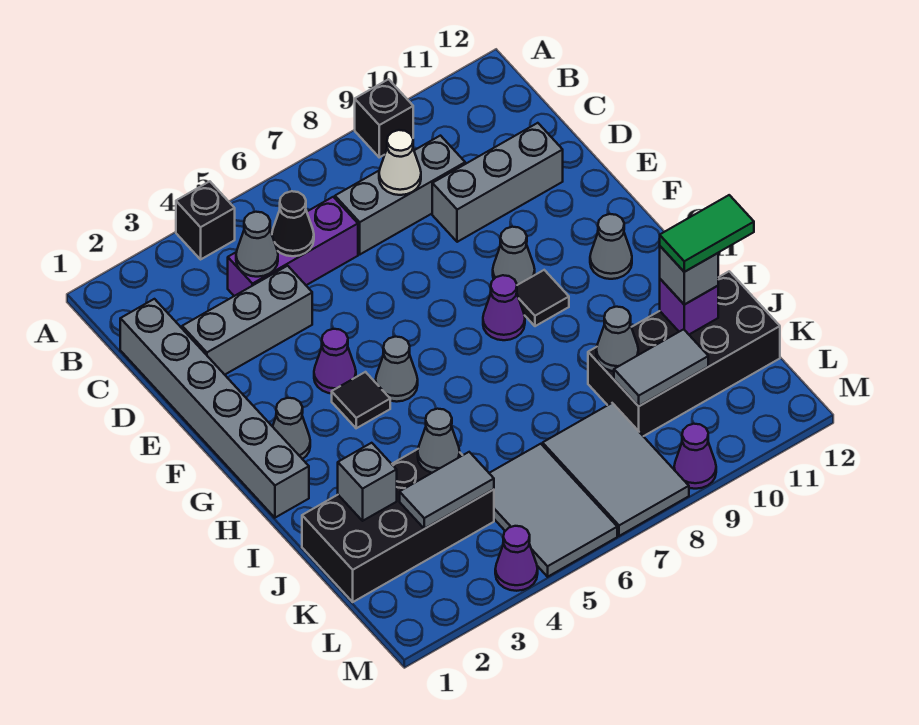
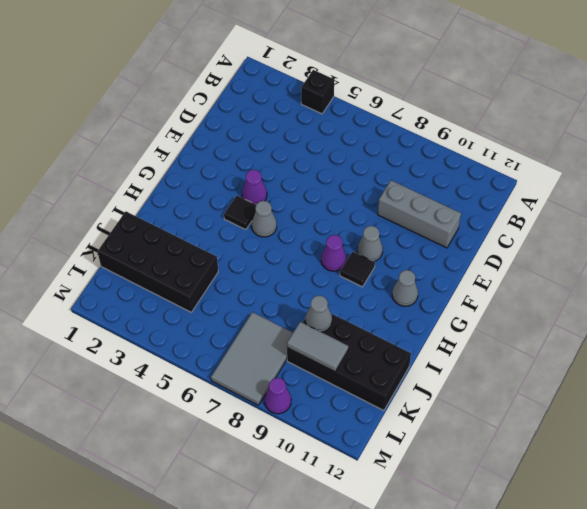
none -> black brick A9 level 1
none -> grey brick C1:H1 level 1
none -> purple brick C4:C6 level 1
none -> grey brick C7:C9 level 1

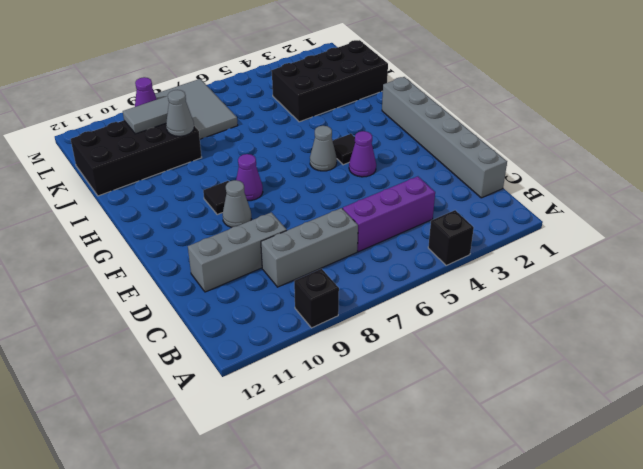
none -> grey brick D2:D4 level 1
none -> grey cone G2 level 1
none -> grey cone G11 level 1
none -> grey tile K5:M6 level 1

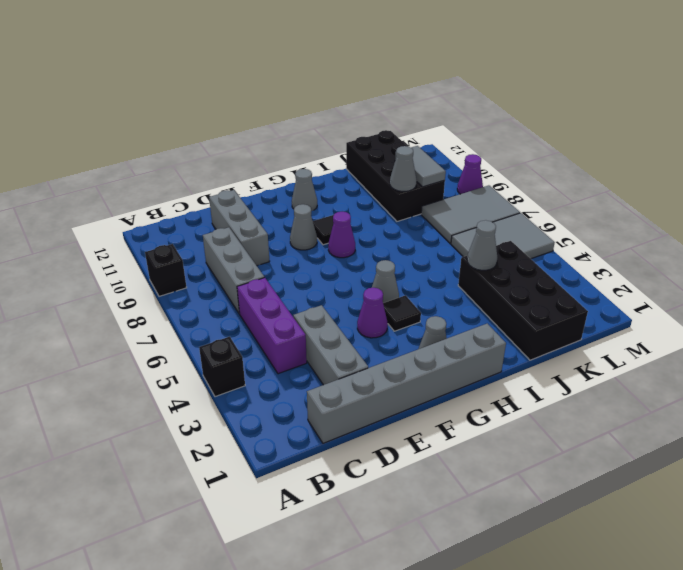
none -> purple cone M4 level 1
none -> grey cone C4 level 2
none -> black cone C5 level 2
none -> white cone C8 level 2

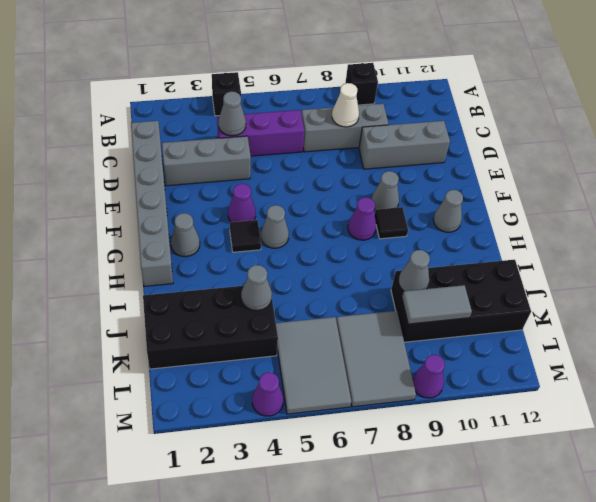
none -> black cone C5 level 2
none -> grey brick J2 level 2
none -> purple brick J11 level 2
none -> grey tile K3:K4 level 2

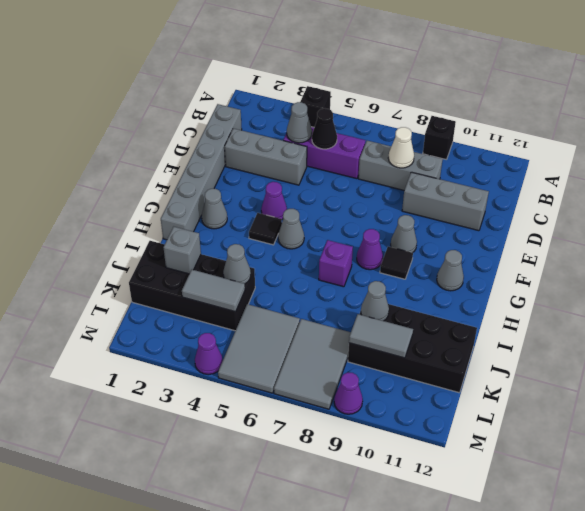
purple brick H7 level 1 -> purple brick J11 level 2
none -> grey brick J11 level 3
none -> green tile J11:J12 level 4

